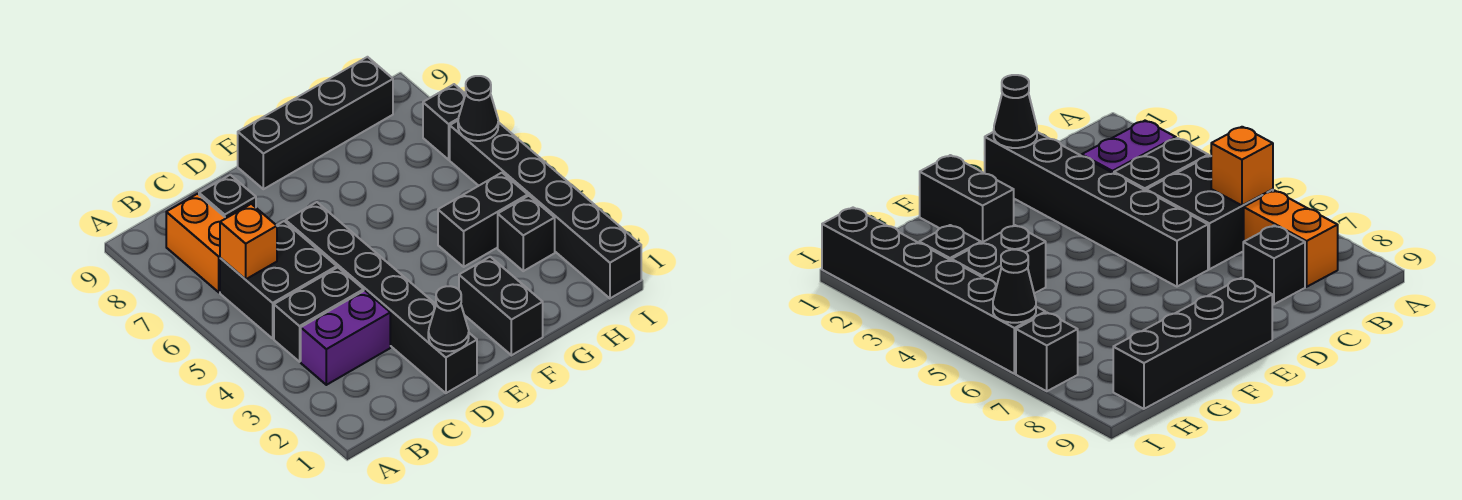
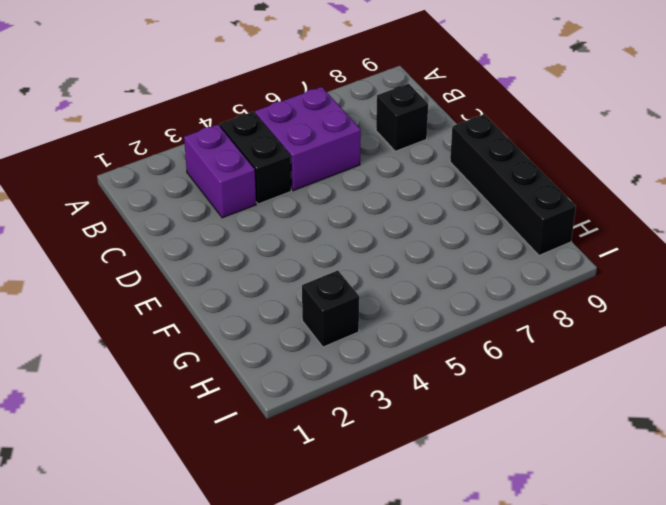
purple brick B5:C6 level 1 -> black brick B5:C6 level 1
none -> orange brick B7:B8 level 1
none -> black brick D1:D6 level 1
none -> black brick F1:F2 level 1

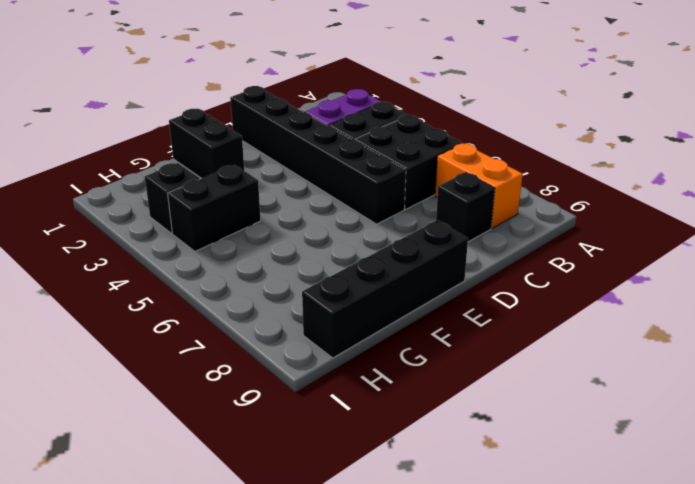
none -> black brick I1:I6 level 1
none -> black brick I7 level 1
none -> orange brick B6 level 2

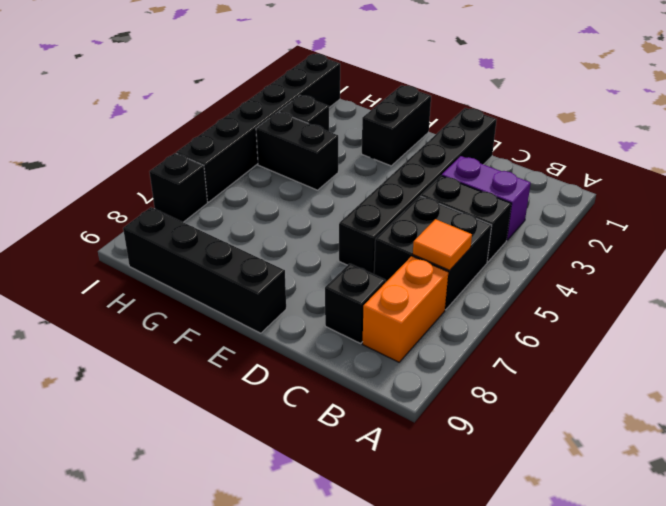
orange tile B6 level 2 -> orange brick B6 level 2
none -> black cone D1 level 2
none -> black cone I6 level 2

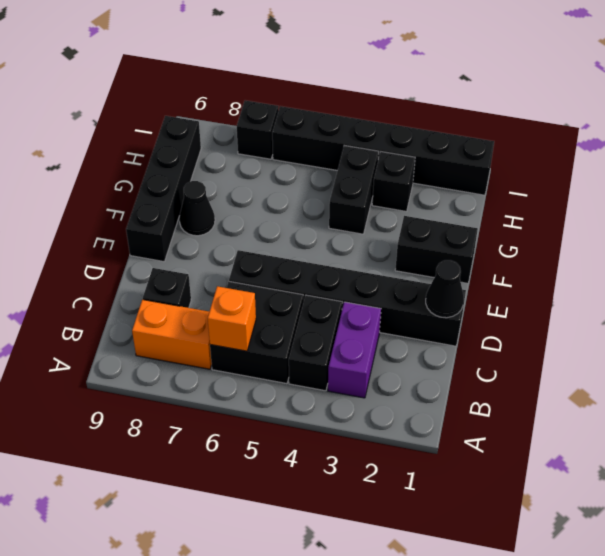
black cone F8 level 1 -> black cone I6 level 2

